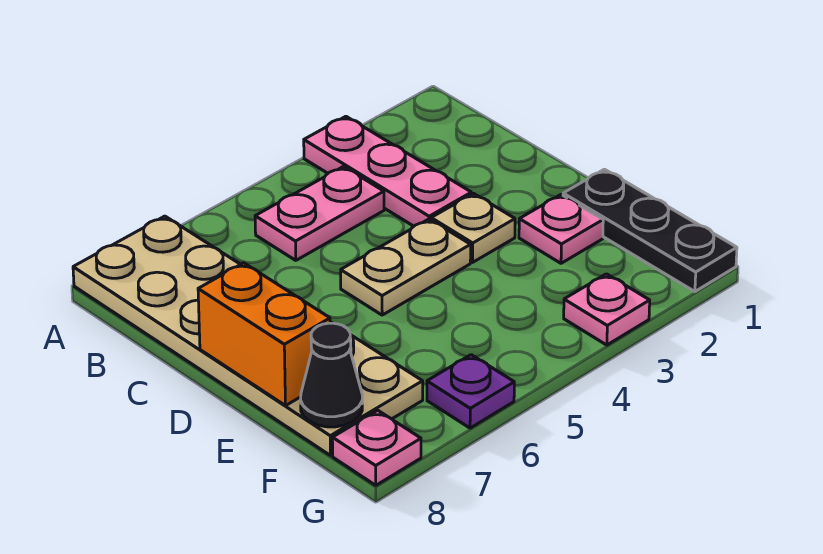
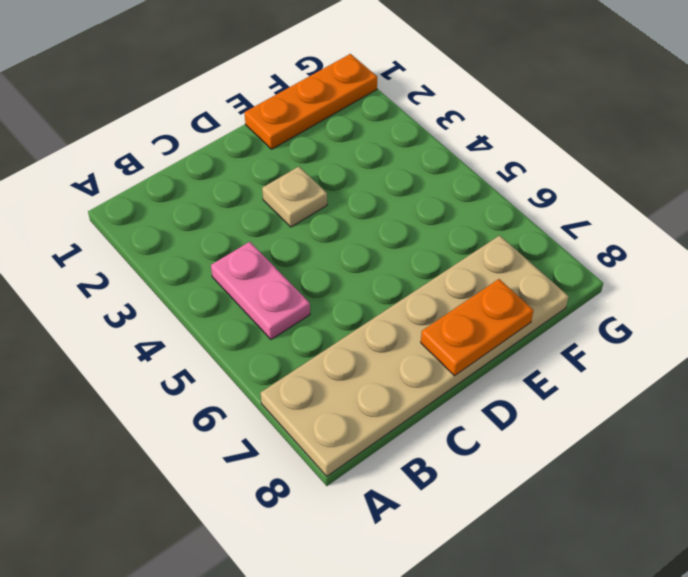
orange plate D8:E8 level 2 -> orange brick D8:E8 level 2
orange plate E1:G1 level 1 -> black plate E1:G1 level 1
none -> pink plate A3:C3 level 1
none -> tan plate D4:D5 level 1
none -> pink plate E2 level 1

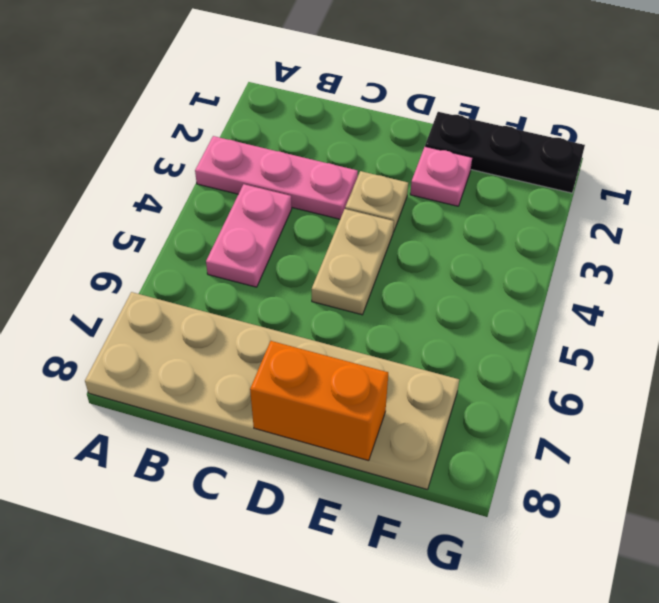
none -> pink plate G3 level 1
none -> purple plate G6 level 1
none -> pink plate G8 level 1

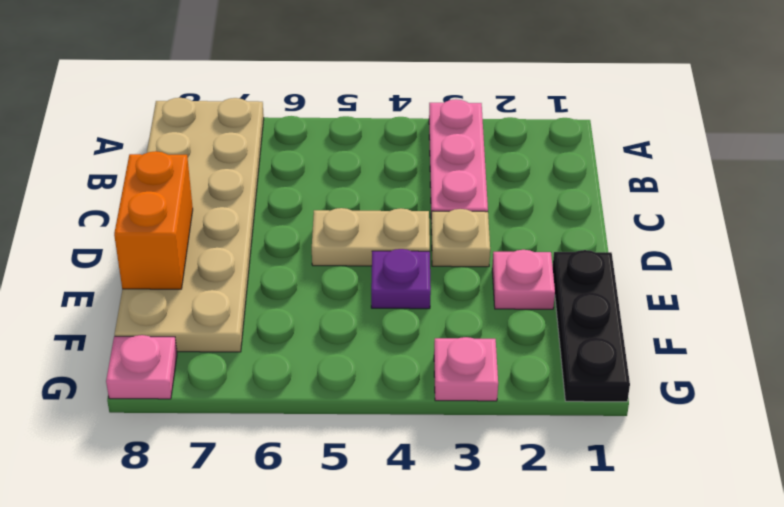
purple plate E4 level 1 -> purple plate G6 level 1
none -> pink plate B4:B5 level 1
none -> black cone F8 level 2

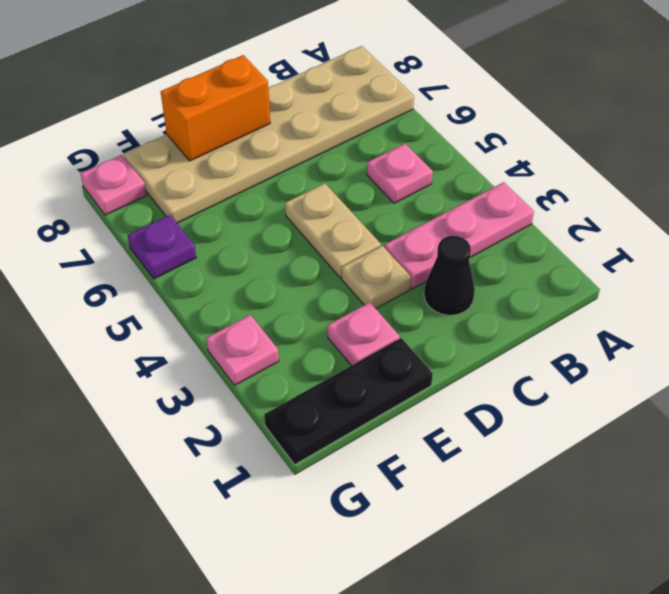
pink plate B5 level 1 -> pink plate B4:B5 level 1
black cone C2 level 1 -> black cone F8 level 2

